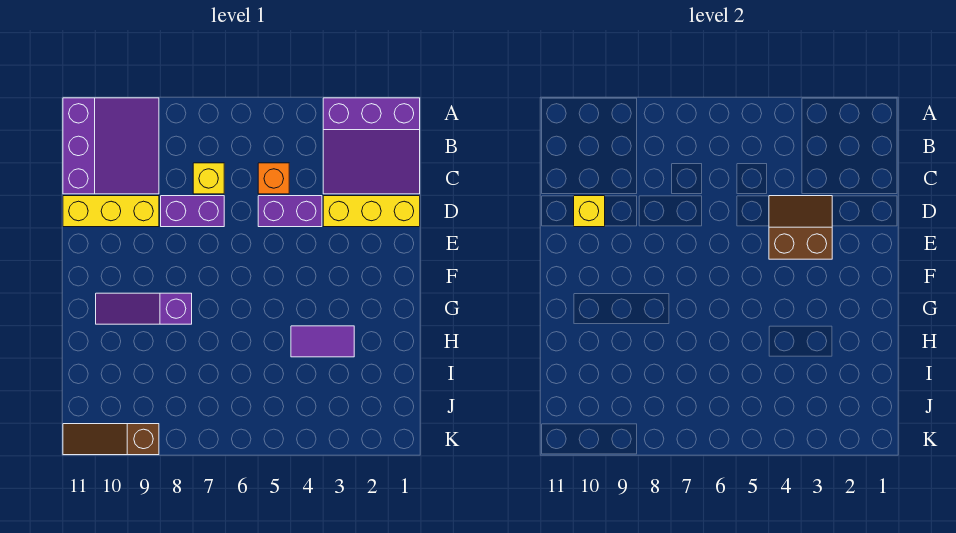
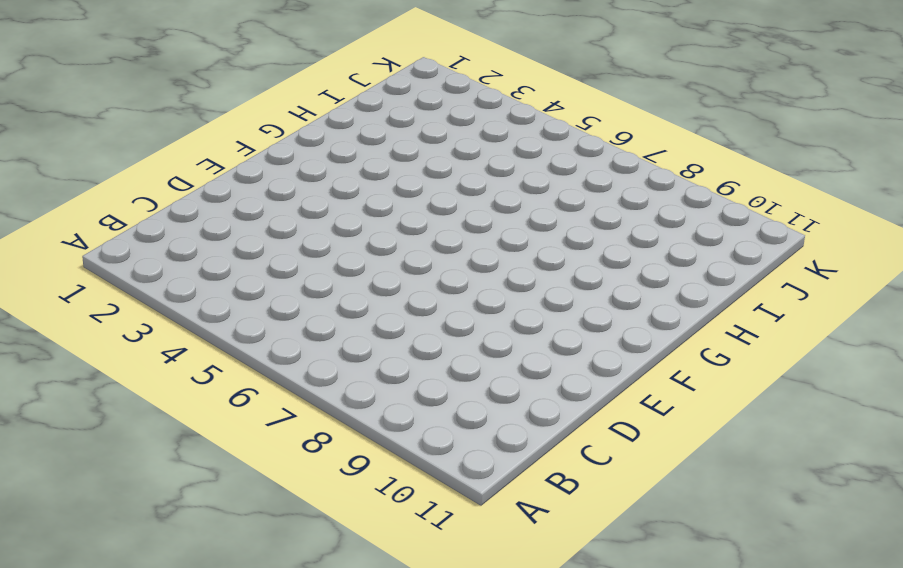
none -> purple slope A1:C3 level 1 top A
none -> purple slope A9:C11 level 1 top 11
none -> orange brick C5 level 1

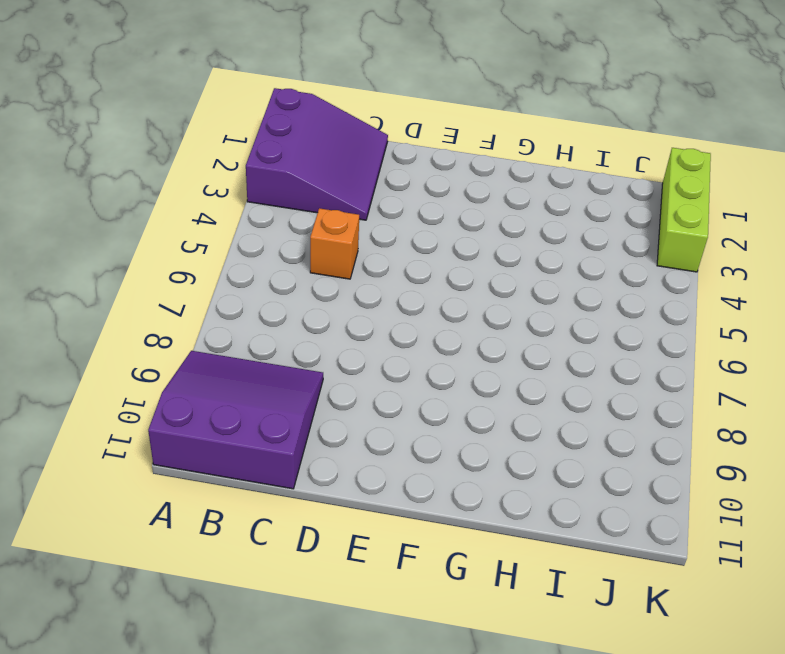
lime brick K1:K3 level 1 -> none
none -> yellow brick C7 level 1
none -> yellow brick D1:D3 level 1
none -> purple brick D4:D5 level 1

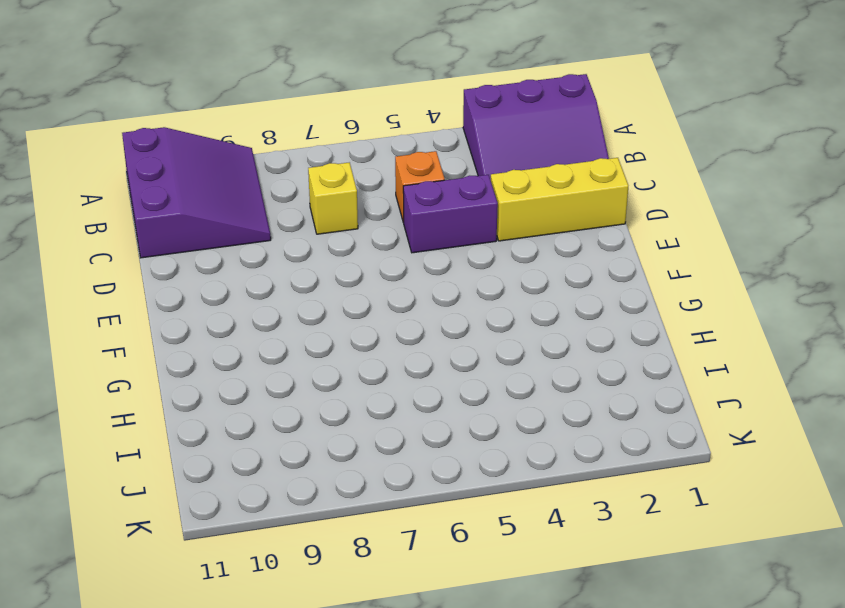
none -> purple brick D7:D8 level 1
none -> yellow brick D9:D11 level 1
none -> purple slope G8:G10 level 1 top 8

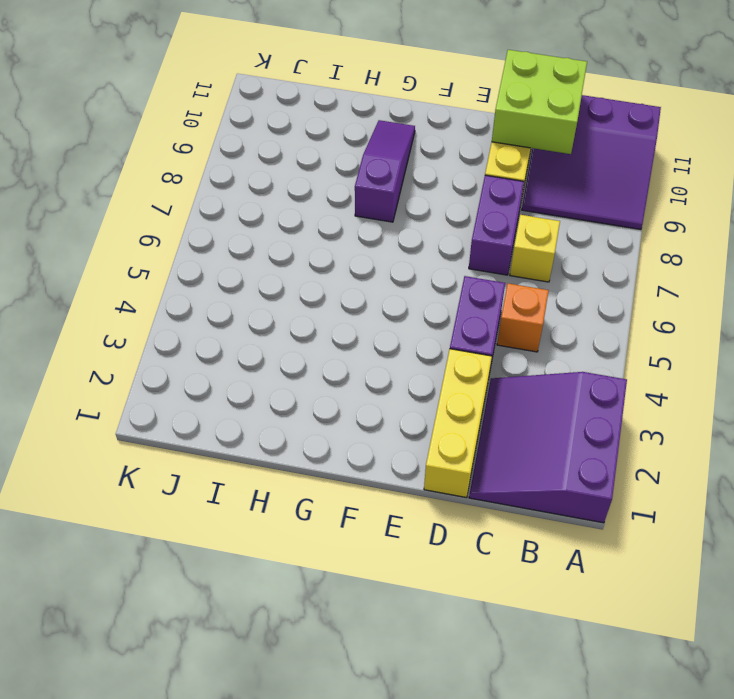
lime brick C10:D11 level 2 -> yellow brick D10 level 2
none -> purple tile H3:H4 level 1
none -> brown slope K9:K11 level 1 top 9
none -> brown slope D3:E4 level 2 top E

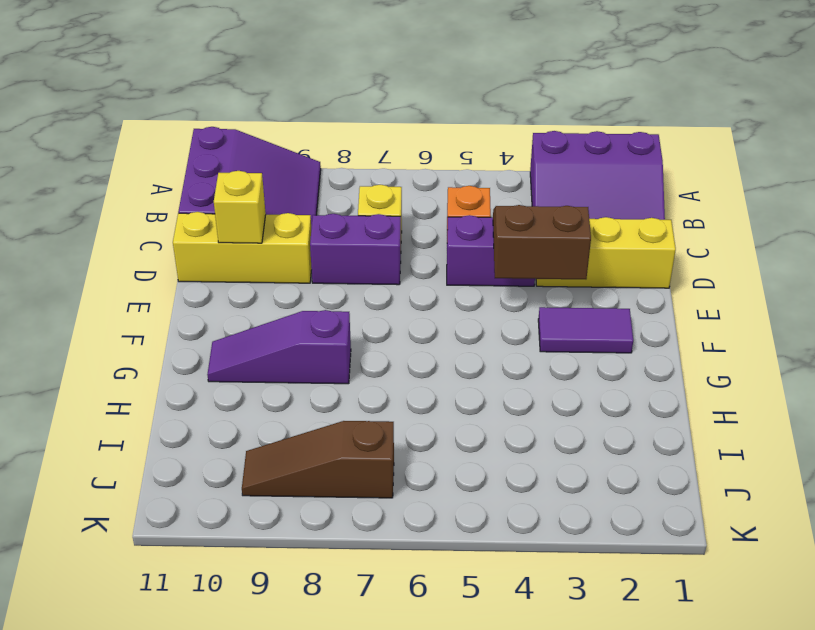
purple tile F2:F3 level 1 -> purple tile H3:H4 level 1
brown slope J7:J9 level 1 top 7 -> brown slope K9:K11 level 1 top 9

